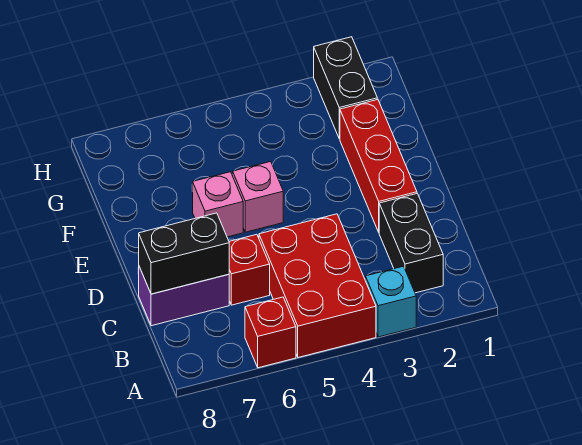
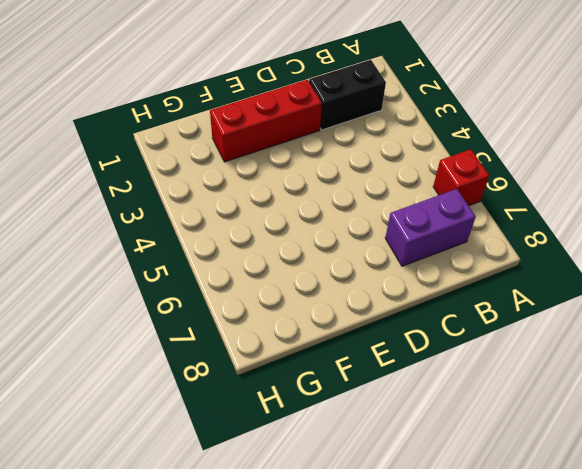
purple brick B7:C7 level 1 -> purple brick C7:C8 level 1
none -> cyan brick A3 level 1
none -> red brick A4:C5 level 1

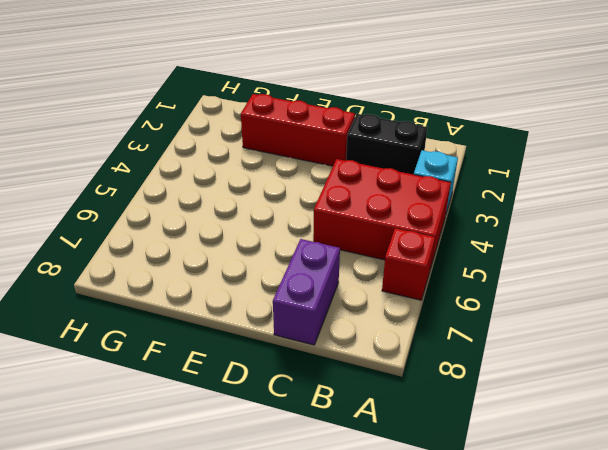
none -> red brick C6 level 1
none -> pink brick E5 level 1

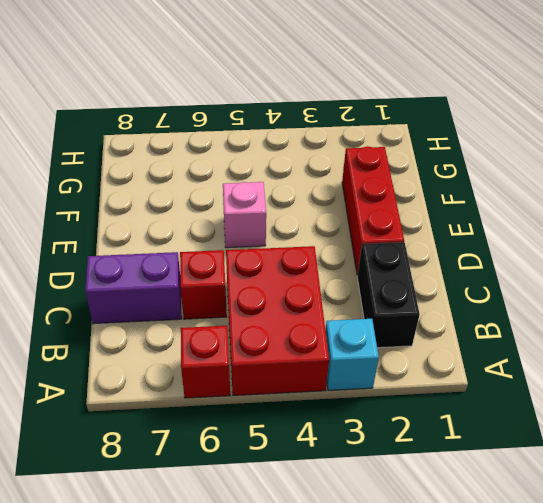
none -> pink brick E6 level 1
none -> black brick G2:H2 level 1

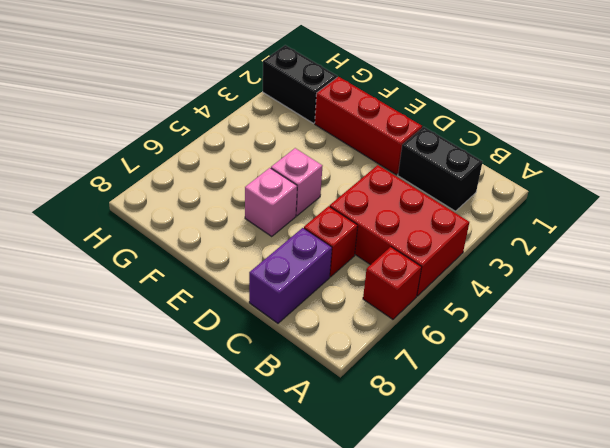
none -> cyan brick A3 level 1
none -> black brick C7:C8 level 2

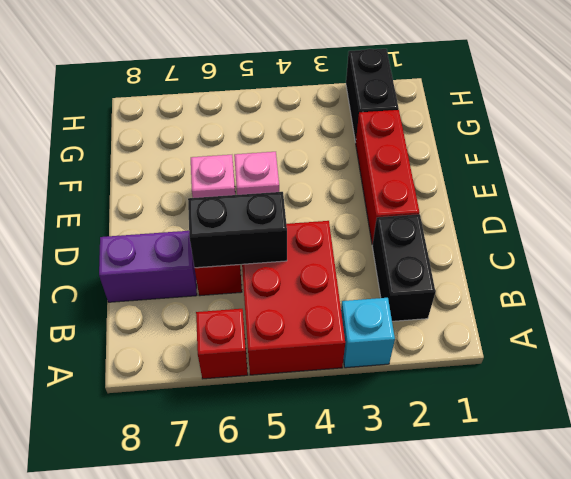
black brick C5:C6 level 2 -> black brick C7:C8 level 2

